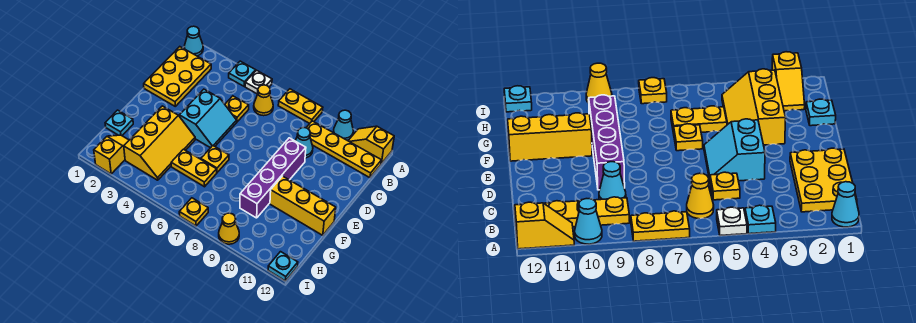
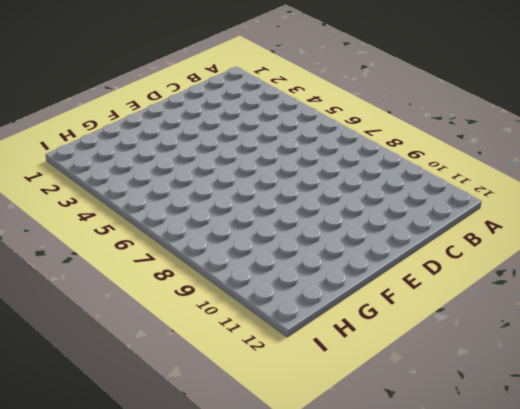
none -> cyan cone A1 level 1
none -> cyan plate A4 level 1
none -> white plate A5 level 1

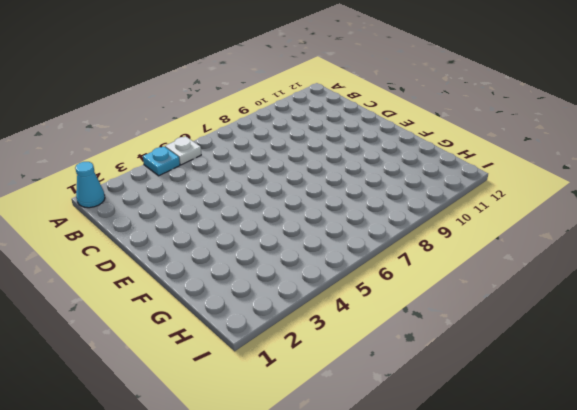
none -> yellow plate A7:A8 level 1
none -> cyan cone A10 level 1
none -> yellow slope A11:A12 level 1 top 12

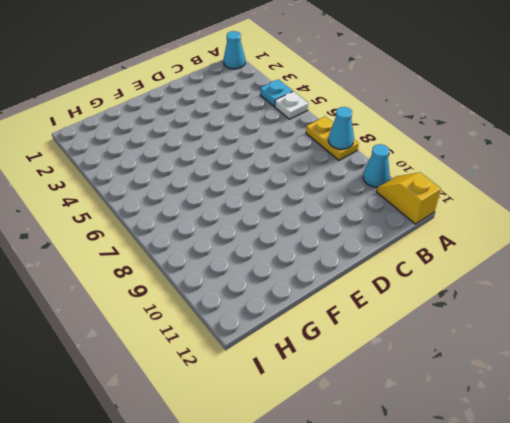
cyan cone A8 level 2 -> cyan cone C9 level 1
none -> yellow plate B1:D2 level 1
none -> yellow cone B6 level 1
none -> yellow plate B9:B12 level 1

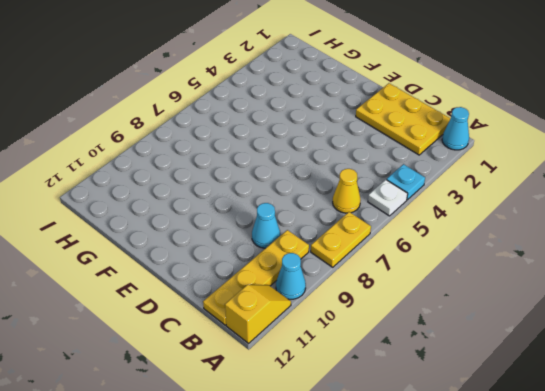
none -> yellow plate C5 level 1
none -> cyan slope D4:E5 level 1 top 4
none -> purple brick D9:G9 level 1

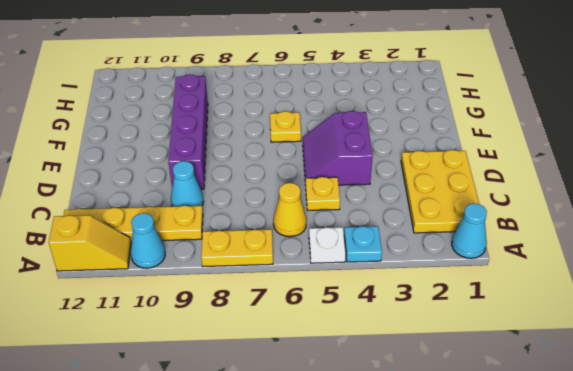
purple slope D4:E5 level 1 top 4 -> cyan slope D4:E5 level 1 top 4
none -> yellow slope F3:H4 level 1 top 3
none -> yellow brick F10:F12 level 1
none -> cyan plate G1 level 1

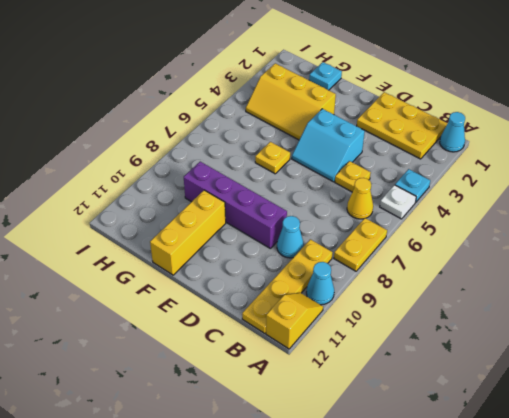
none -> yellow plate G5:G6 level 1
none -> yellow slope H2:I2 level 1 top I
none -> yellow plate I7 level 1

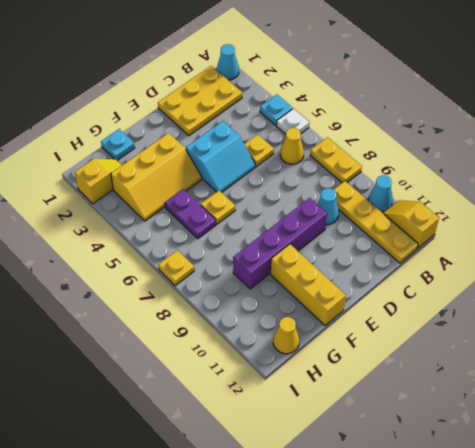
purple plate G5:G6 level 1 -> yellow plate G5:G6 level 1
yellow cone H12 level 1 -> yellow cone I9 level 1
none -> cyan plate I12 level 1

